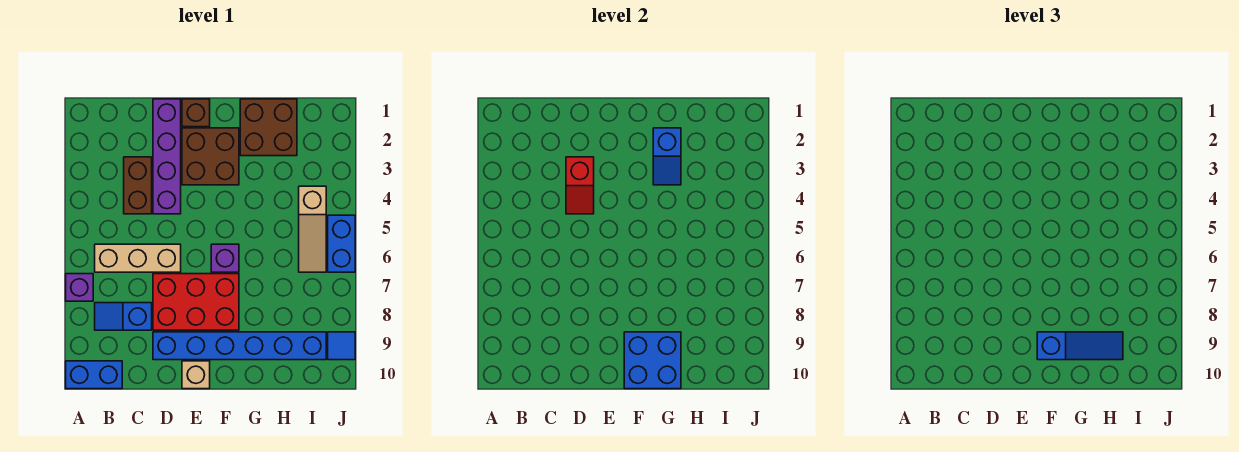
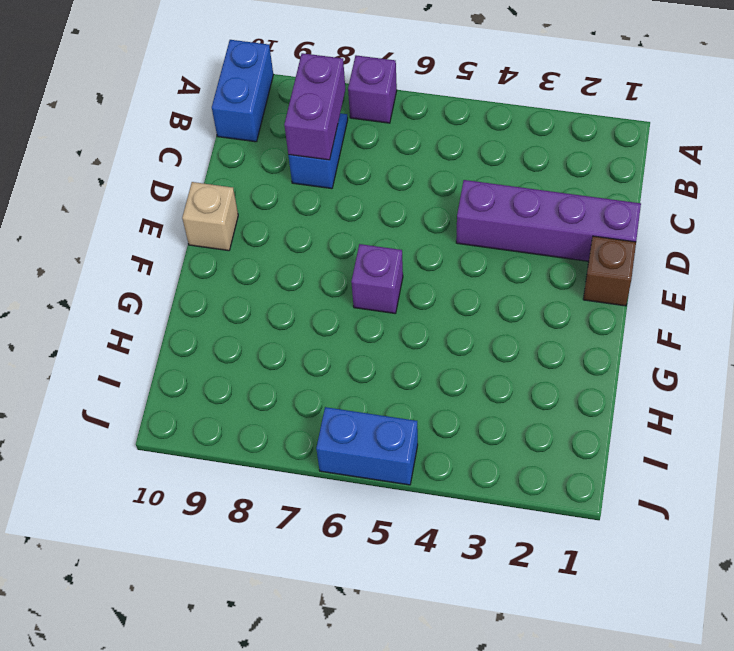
purple brick B8:C8 level 2 -> none
none -> tan brick B6:D6 level 1
none -> brown brick C3:C4 level 1
none -> red brick D7:F8 level 1

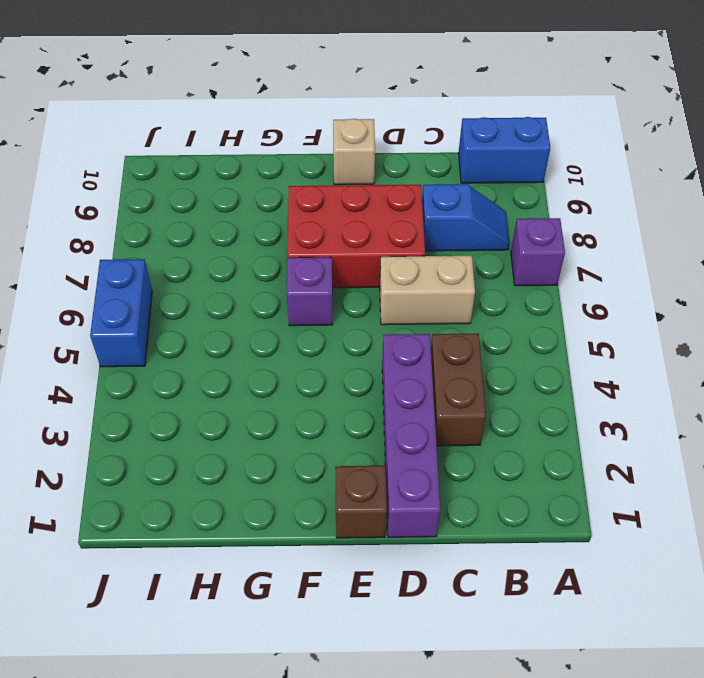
tan brick C6:D6 level 1 -> tan brick B6:D6 level 1
none -> blue brick D9:I9 level 1
none -> brown brick E2:F3 level 1
none -> brown brick G1:H2 level 1

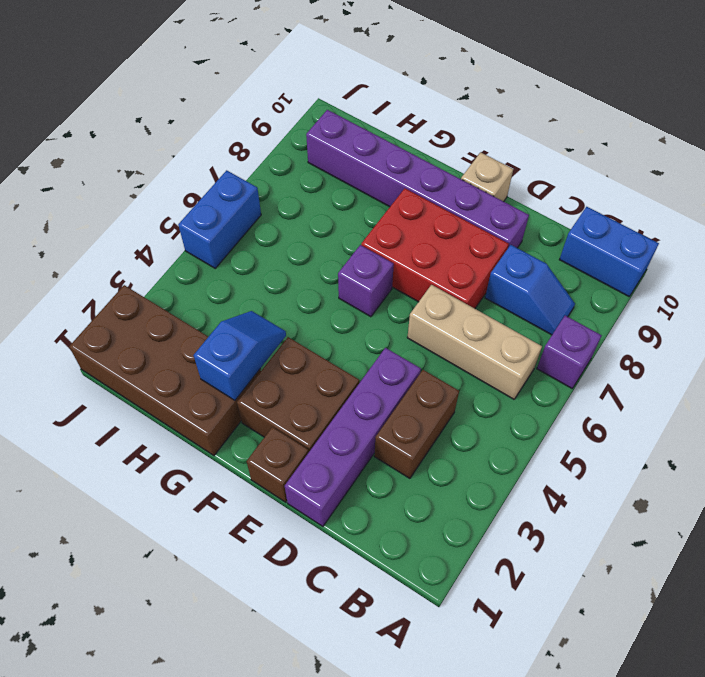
purple brick D9:I9 level 1 -> blue brick D9:I9 level 1
brown brick G1:J2 level 1 -> brown brick G1:H2 level 1
none -> tan slope I4:I6 level 1 top 4
none -> blue tile J9 level 1
none -> red slope D3:D4 level 2 top 3

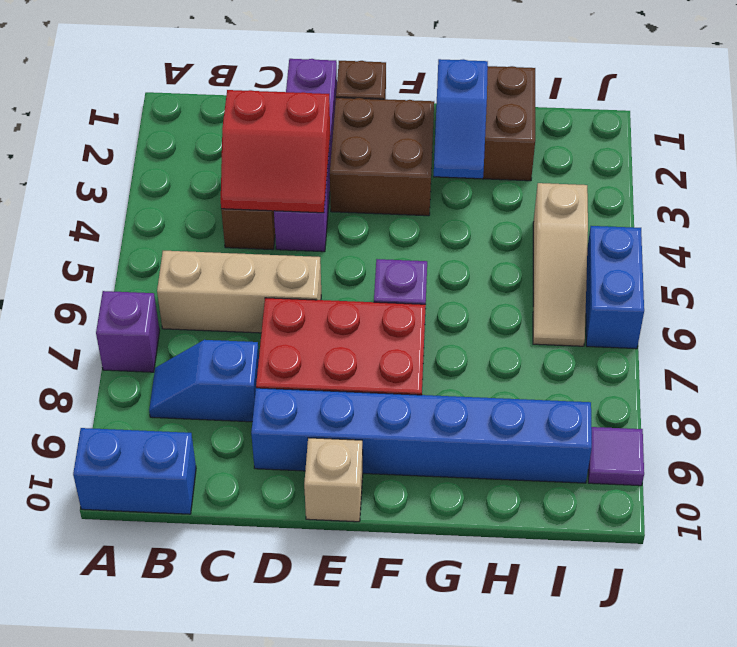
red slope C3:D4 level 2 top 3 -> red slope D3:D4 level 2 top 3
purple tile J9 level 1 -> blue tile J9 level 1
none -> blue brick F9:G10 level 2
none -> blue slope F9:H9 level 3 top F

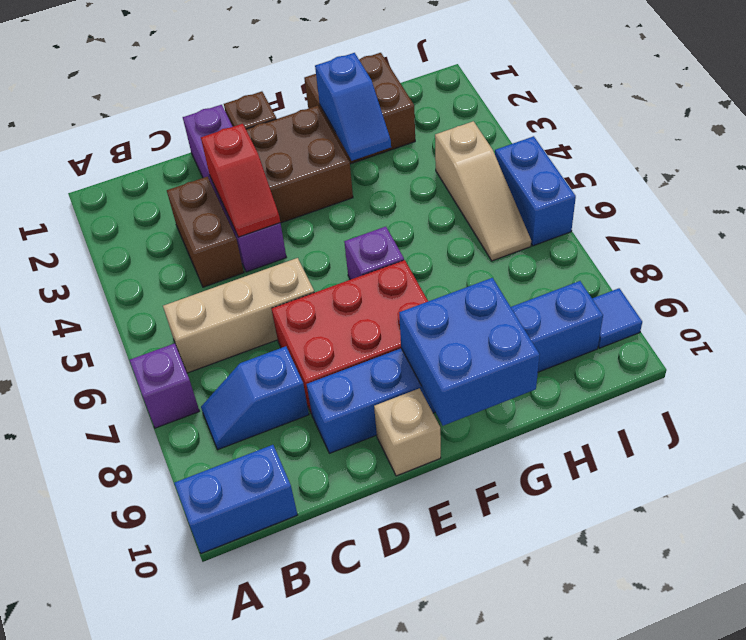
none -> blue slope F9:H9 level 3 top F

